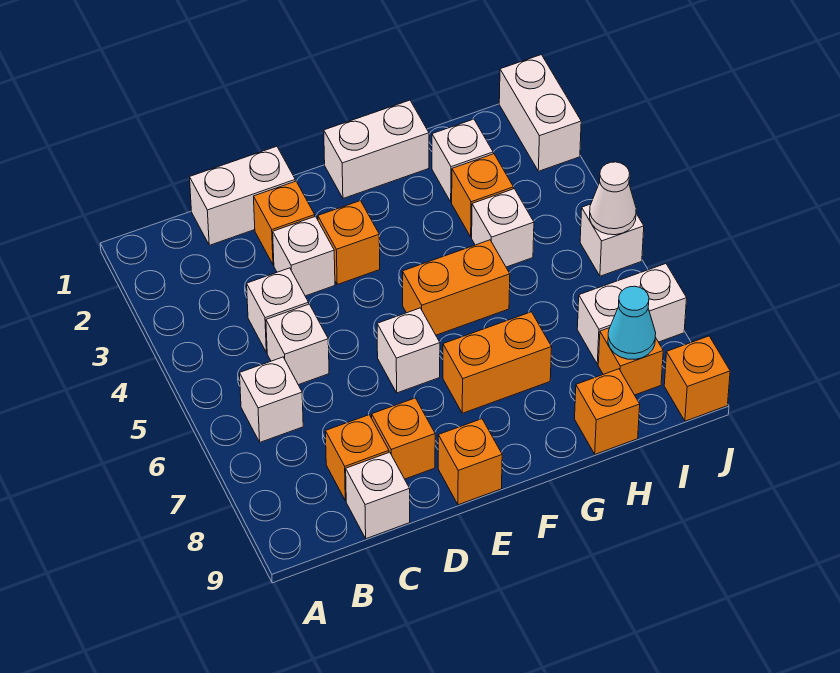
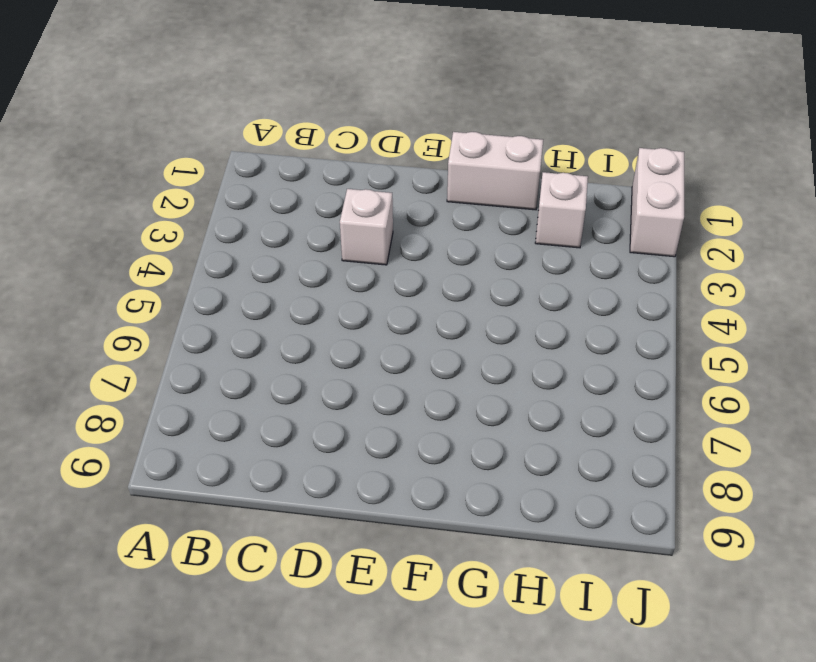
none -> white brick B6 level 1
none -> white brick C1:D1 level 1
none -> white brick C4 level 1

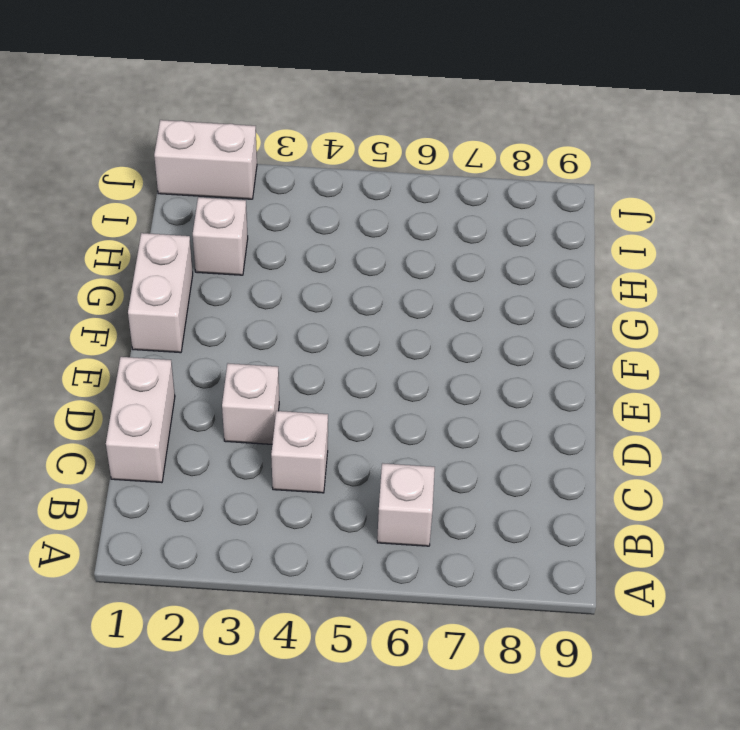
none -> white brick C5 level 1
none -> orange brick C8 level 1
none -> white brick C9 level 1

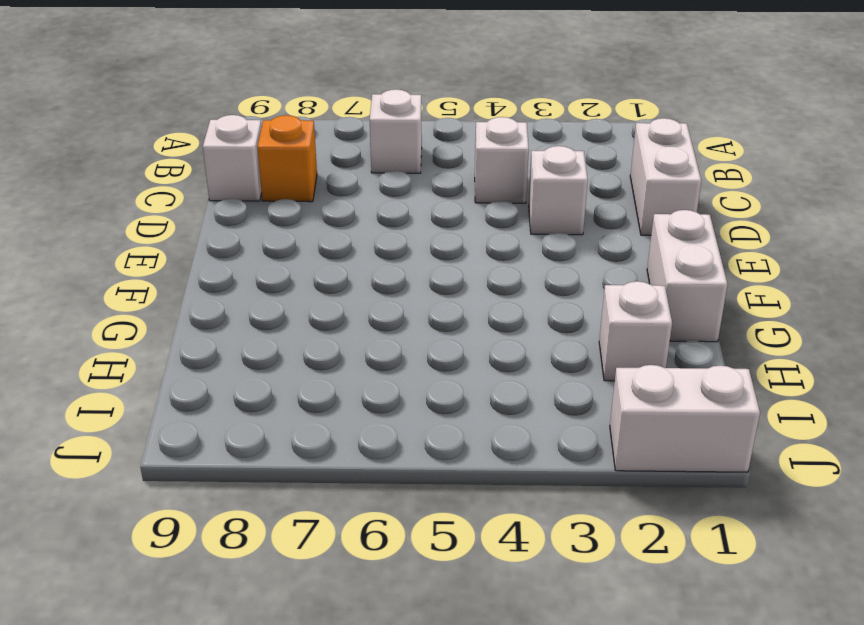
none -> white brick C5 level 1
none -> orange brick D2 level 1
none -> orange brick D8 level 1

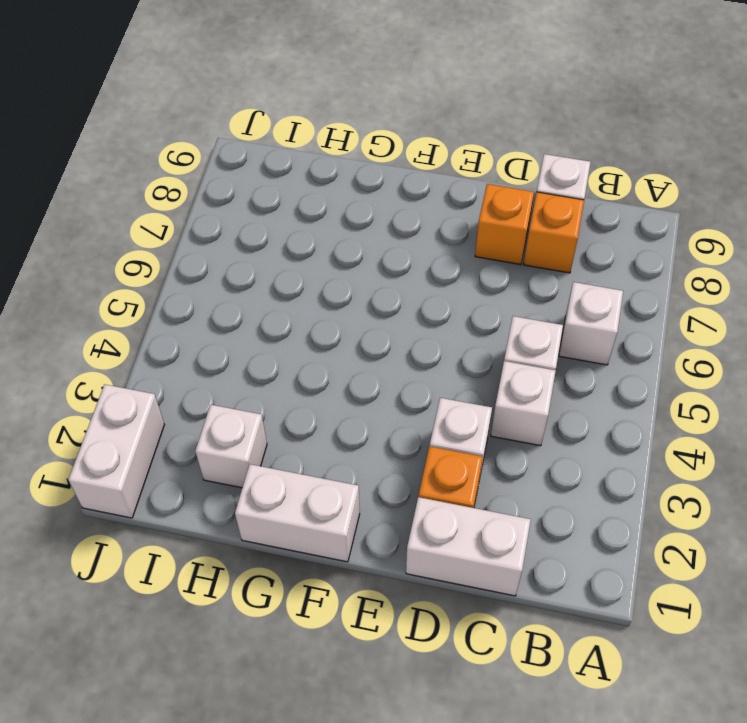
none -> orange brick E3 level 1
none -> white brick E6 level 1
none -> orange brick E9 level 1

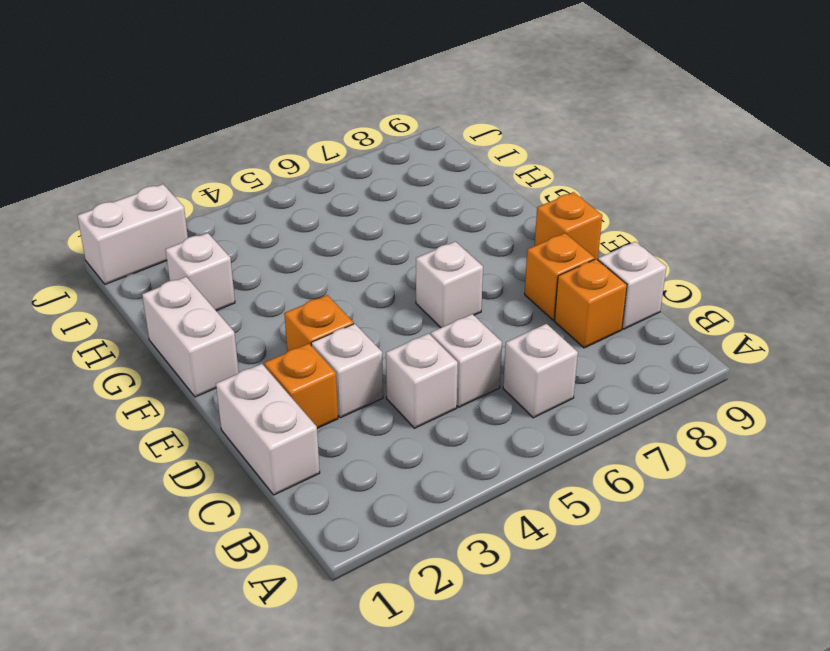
none -> orange brick F5:G5 level 1
none -> orange brick F7:G7 level 1
none -> orange brick H3 level 1

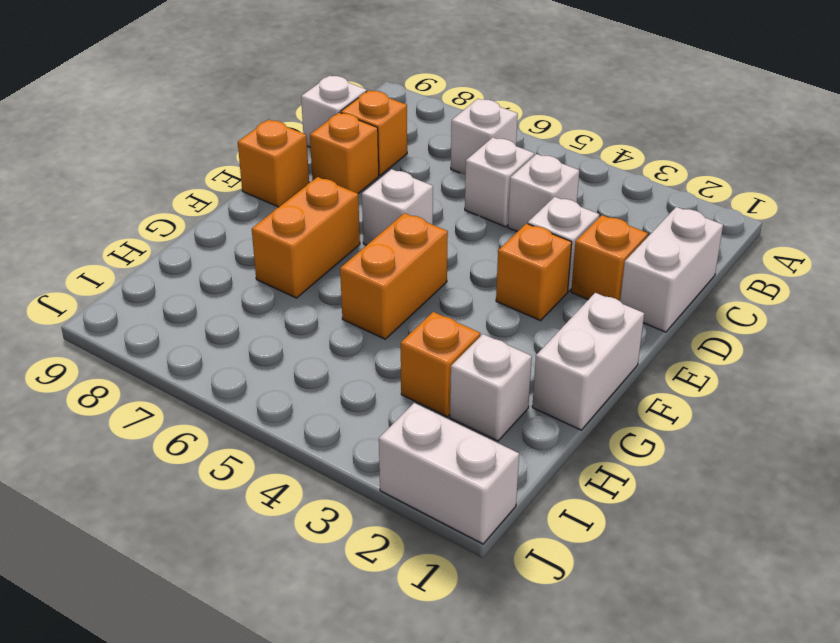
none -> white brick H4 level 1
none -> orange brick H9 level 1
none -> white brick I7:J7 level 1

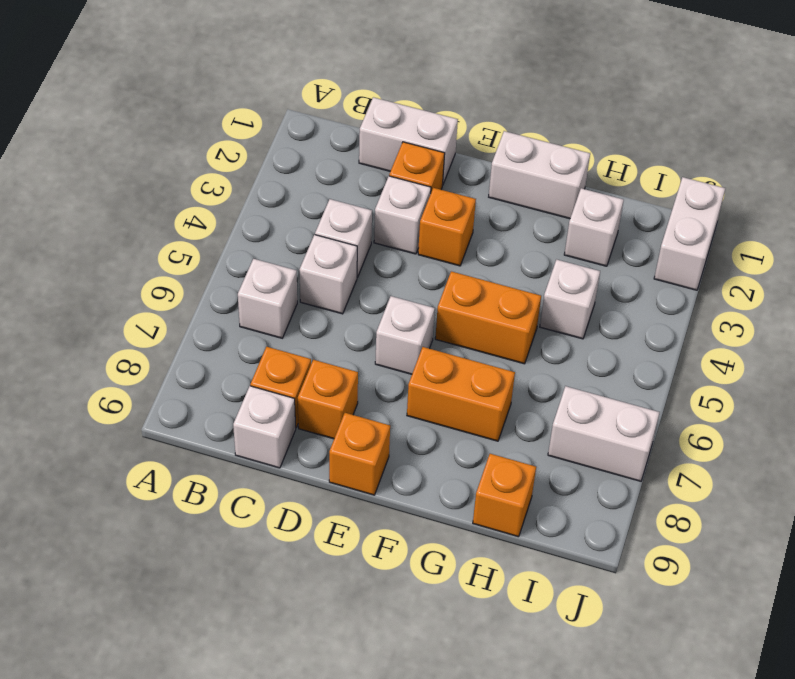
none -> orange brick H3 level 1
none -> orange brick I8 level 1
none -> white brick J5 level 1

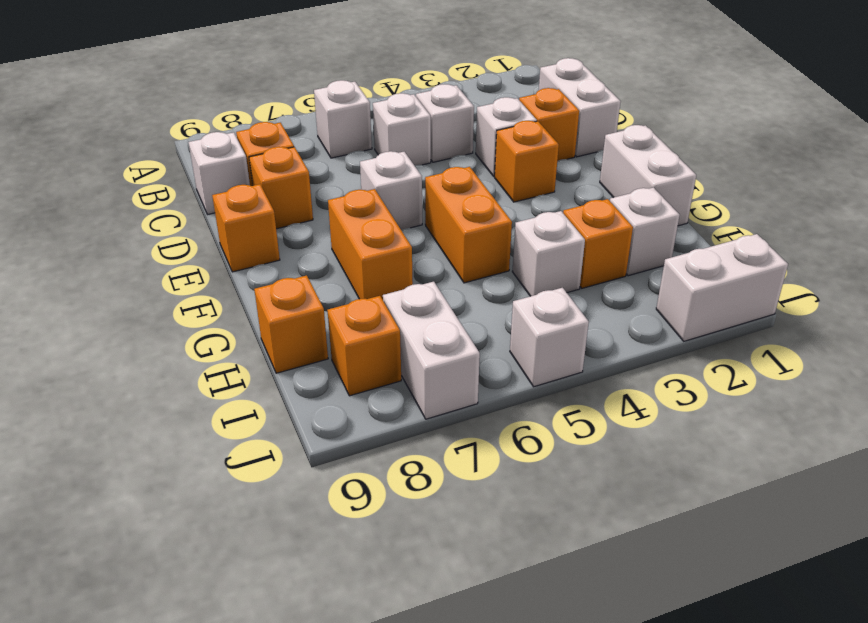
none -> orange brick J9 level 1
none -> cyan cone I8 level 2
none -> white cone J5 level 2

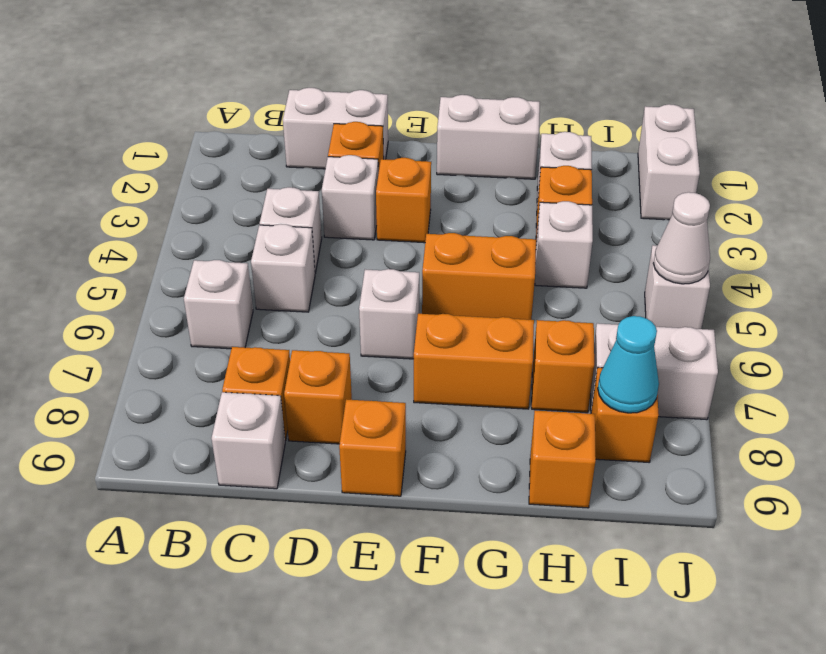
orange brick H7 level 1 -> orange brick J9 level 1

